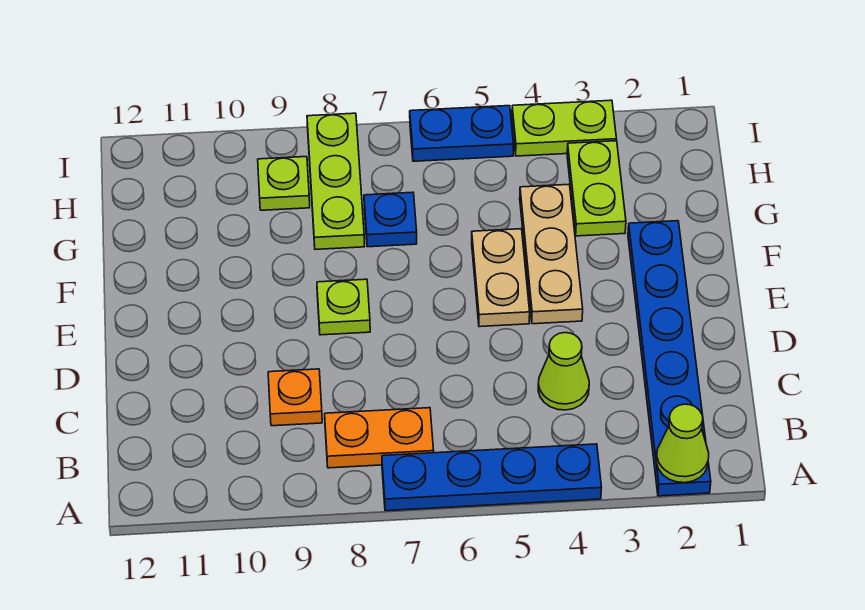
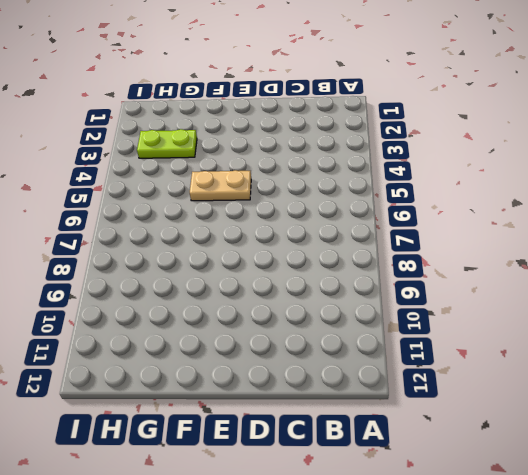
none -> blue plate A2:F2 level 1
none -> blue plate A4:A7 level 1
none -> orange plate B7:B8 level 1

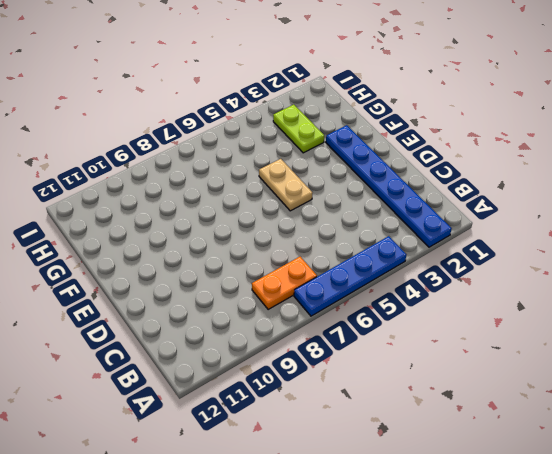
none -> lime cone C4 level 1
none -> orange plate C9 level 1
none -> tan plate E4:G4 level 1

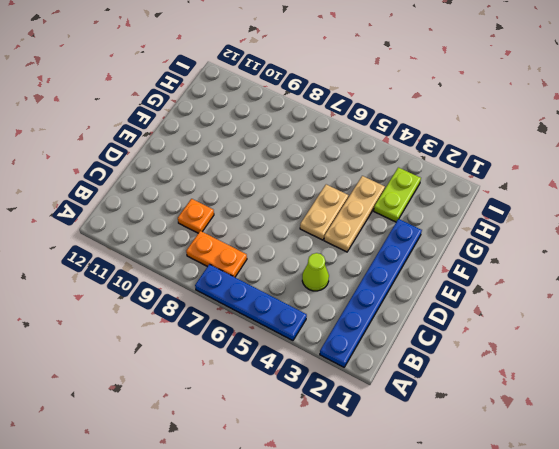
none -> lime plate E8 level 1
none -> blue plate G7 level 1
none -> lime plate G8:I8 level 1

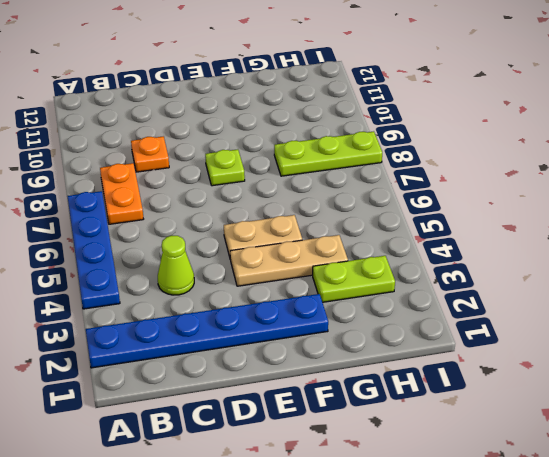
none -> blue plate G7 level 1
none -> lime plate H9 level 1
none -> lime plate I3:I4 level 1

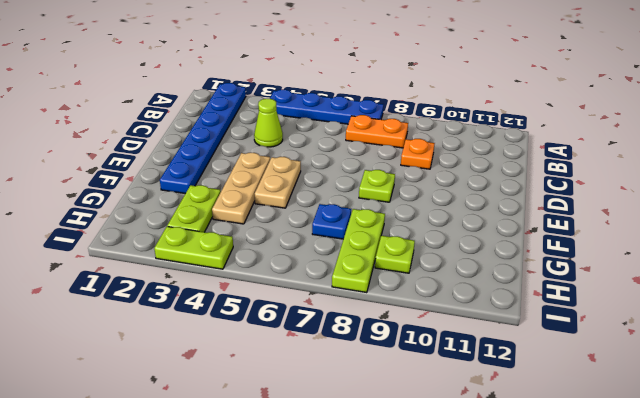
none -> blue plate I5:I6 level 1
none -> lime cone A2 level 2

